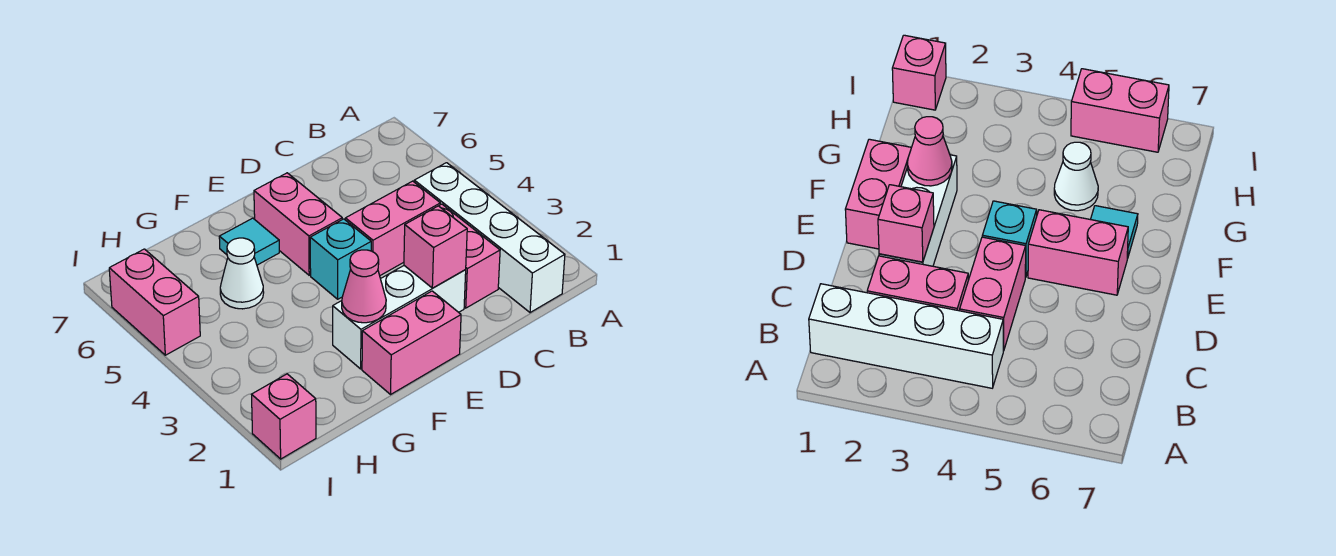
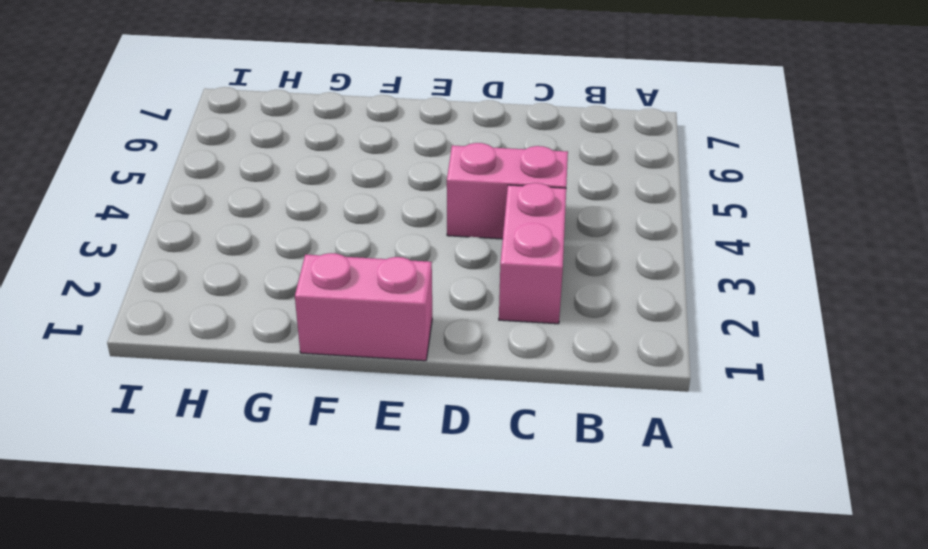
none -> white brick B1:B4 level 1
none -> white brick D2:F2 level 1
none -> cyan brick E4 level 1

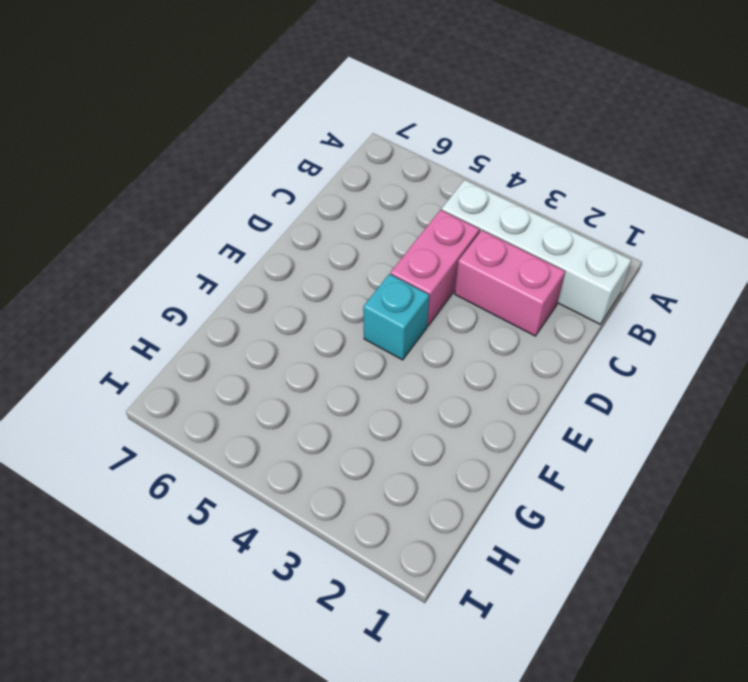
none -> white brick D2:F2 level 1
none -> pink brick E1:F1 level 1
none -> pink brick E5:E6 level 1

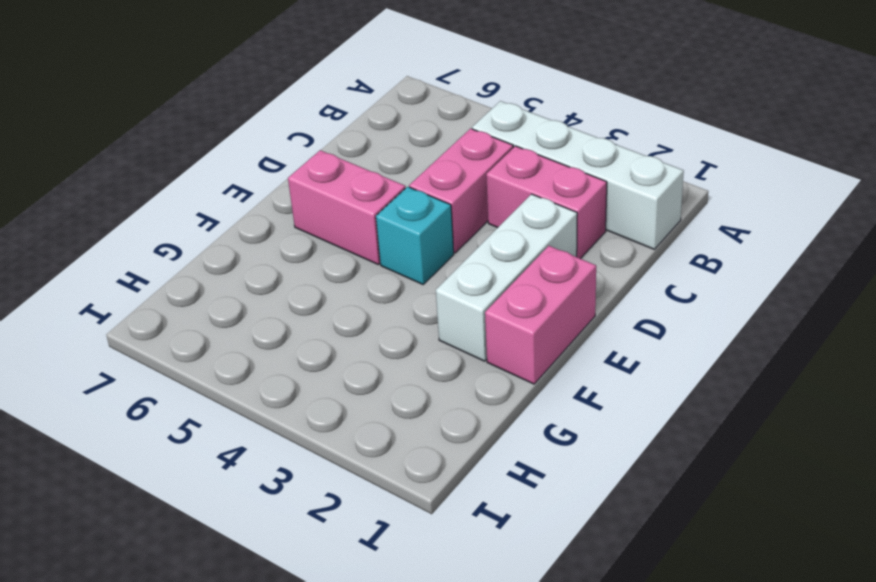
none -> cyan tile F6 level 1
none -> white cone G5 level 1
none -> pink brick I1 level 1

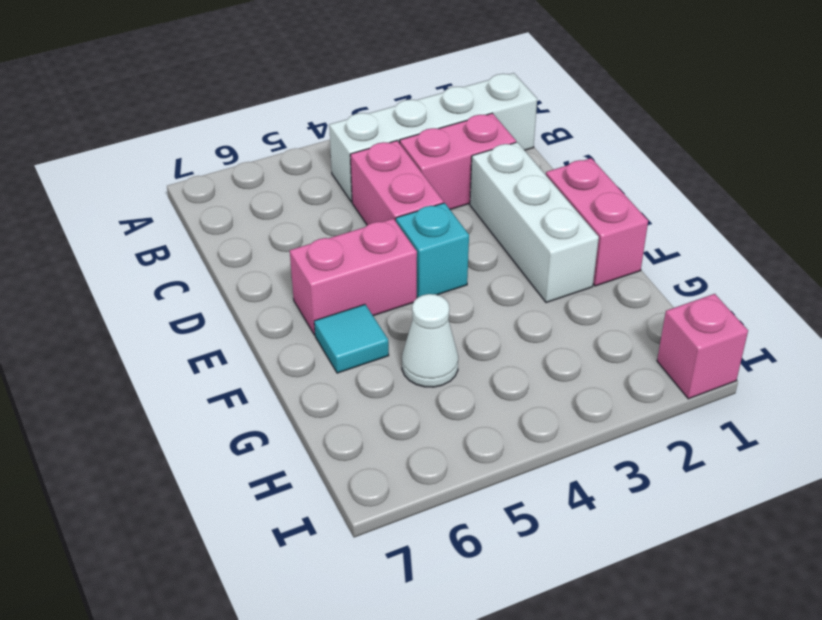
none -> pink brick I5:I6 level 1
none -> pink brick D2 level 2
none -> pink cone F2 level 2

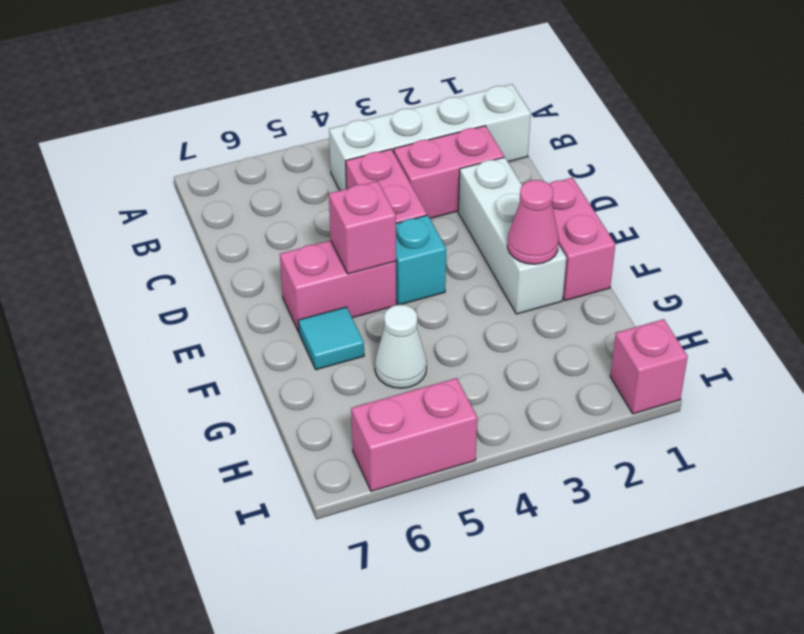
pink brick E5 level 2 -> pink brick D2 level 2

